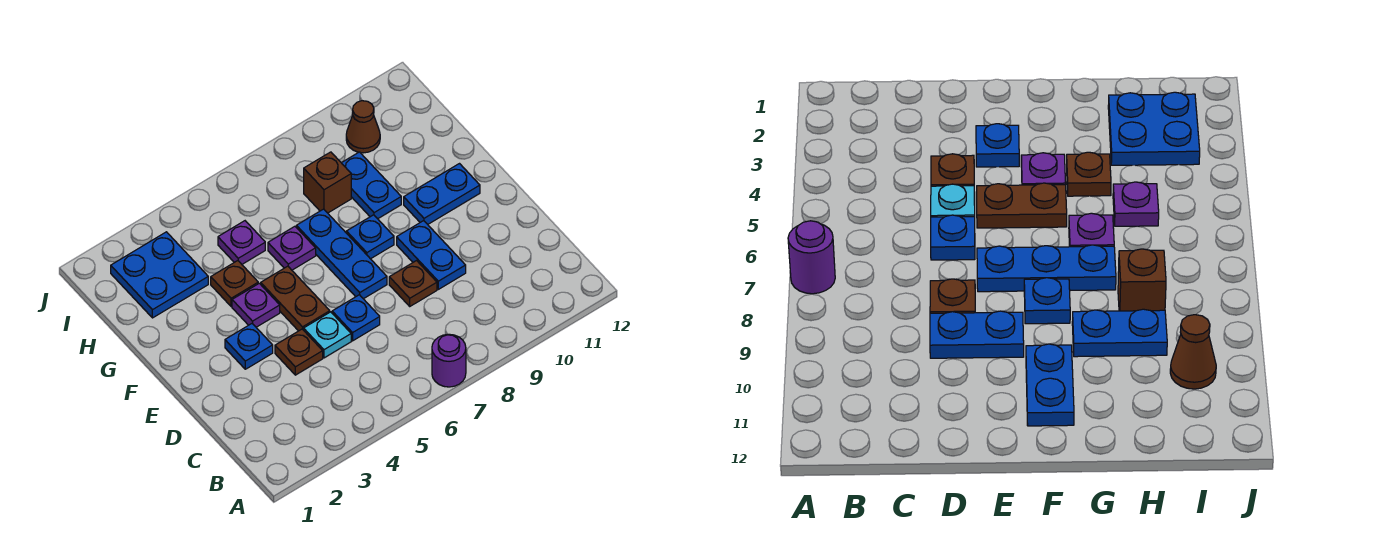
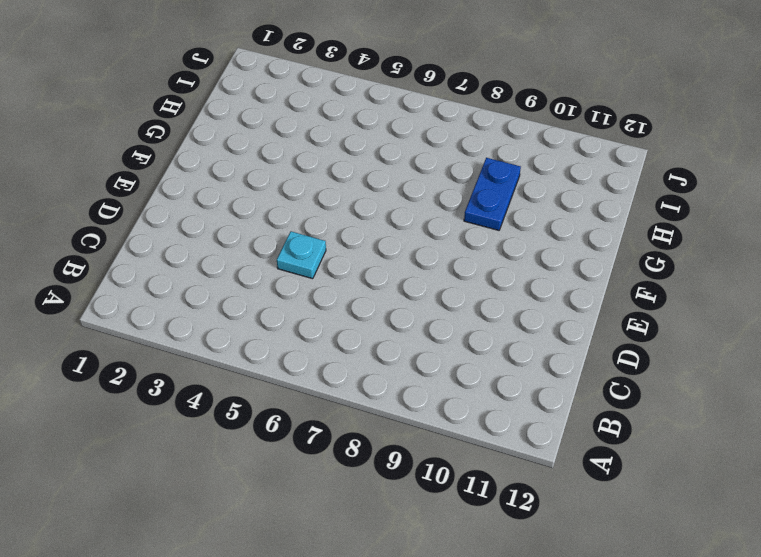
none -> purple round brick A7 level 1
none -> brown plate D4 level 1
none -> blue plate D6 level 1

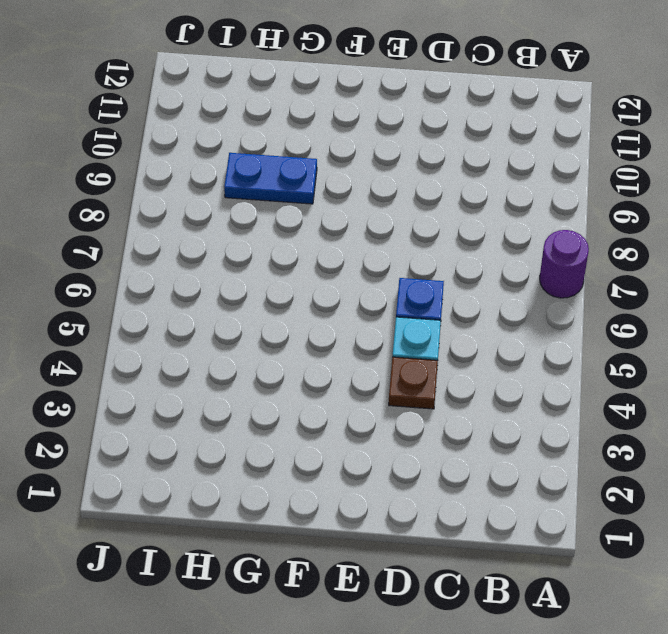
none -> brown plate D8 level 1
none -> blue plate D9:E9 level 1
none -> blue plate E3 level 1

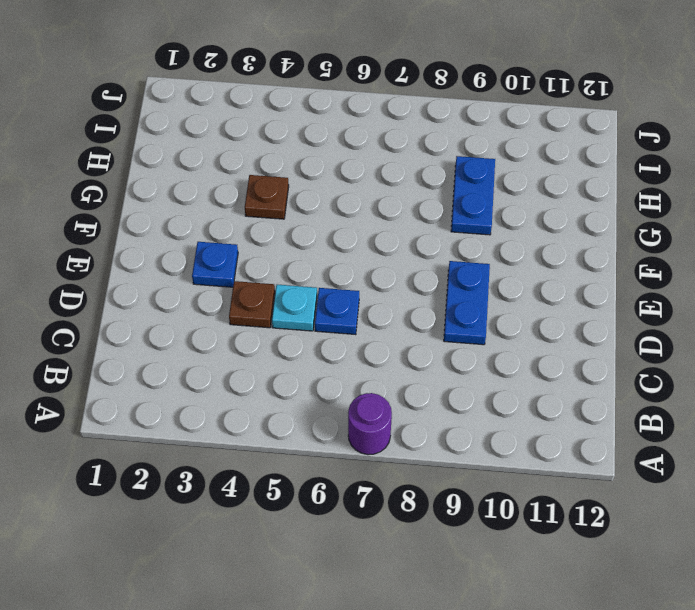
none -> brown plate D8 level 1
none -> brown plate E5:F5 level 1
none -> blue plate E7:G7 level 1

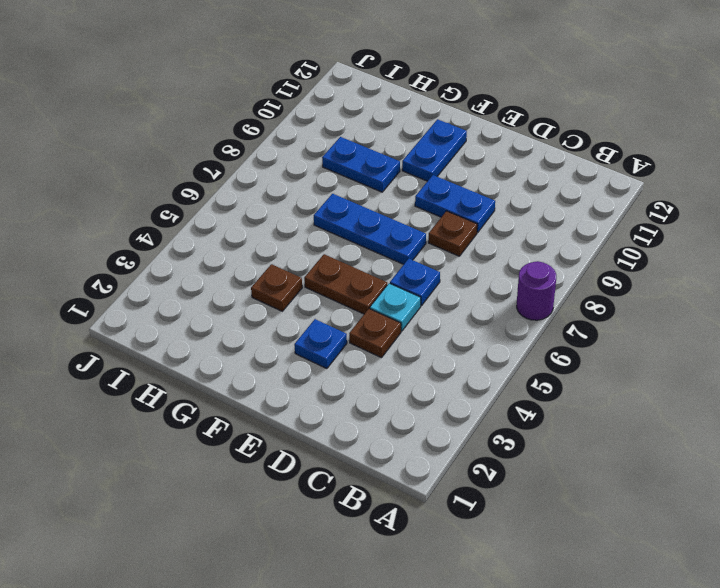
none -> purple plate F4 level 1
none -> blue plate F8 level 1
none -> purple plate G6 level 1

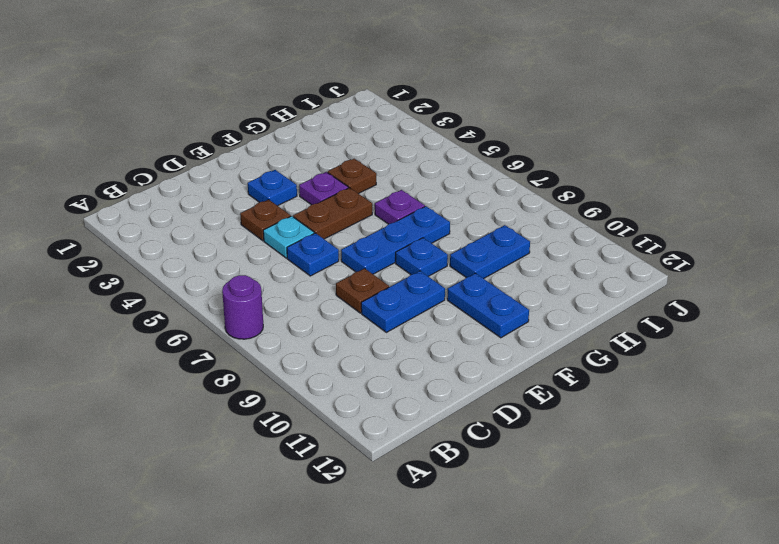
none -> blue plate H2:I3 level 1
none -> purple plate H5 level 1
none -> brown brick H8 level 1

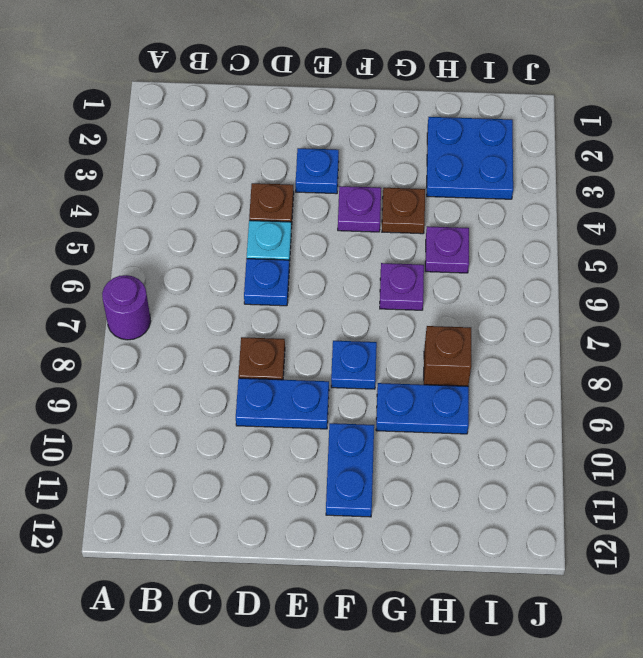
none -> brown plate E5:F5 level 1
none -> blue plate E7:G7 level 1
none -> brown cone I10 level 1

